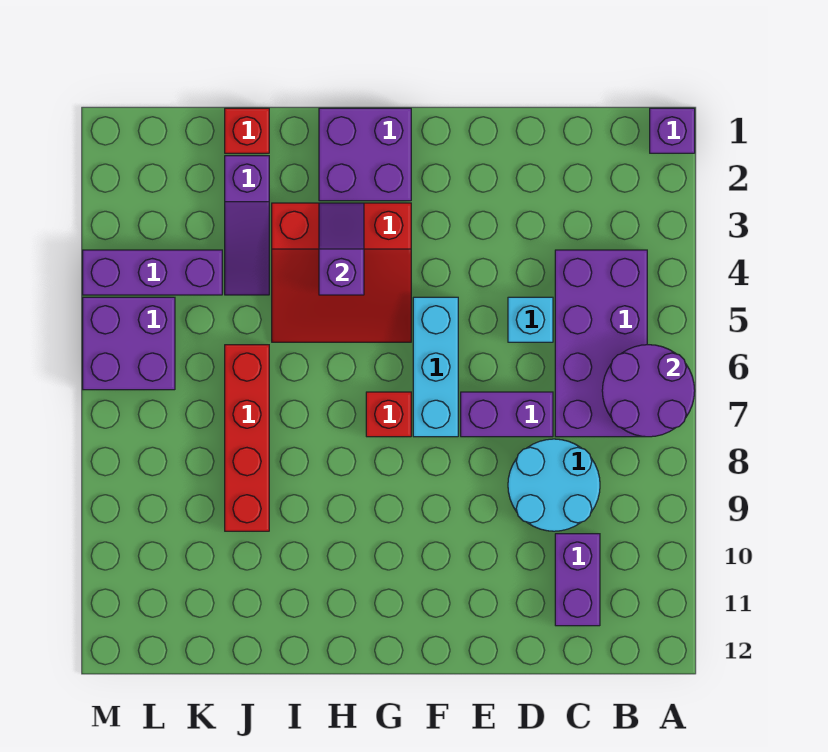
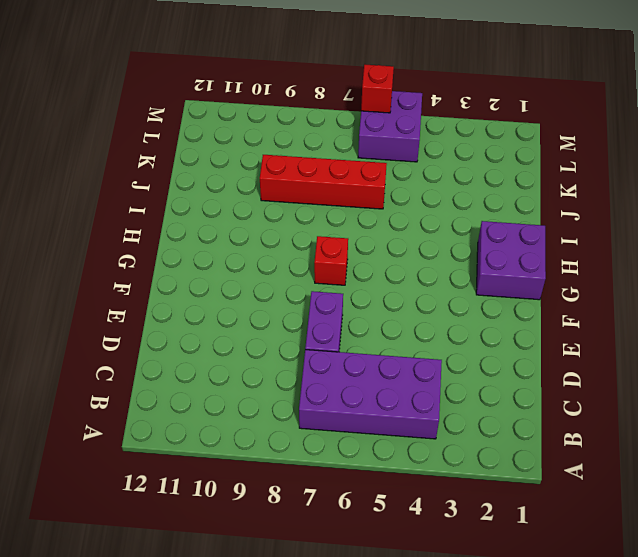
red brick M6 level 2 -> red brick J1 level 1
none -> purple brick A1 level 1
none -> cyan round brick C8:D9 level 1
none -> purple brick C10:C11 level 1

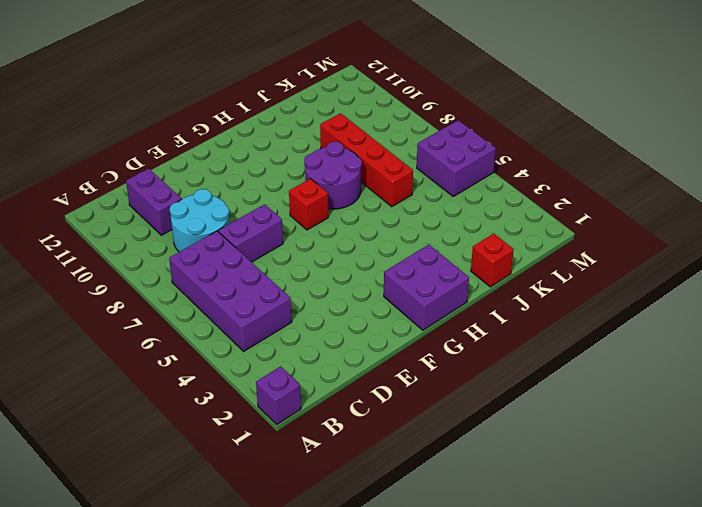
purple round brick H7:I8 level 1 -> purple round brick A6:B7 level 2
none -> cyan brick D5 level 1
none -> cyan brick F5:F7 level 1
none -> red slope G3:I5 level 1 top 3

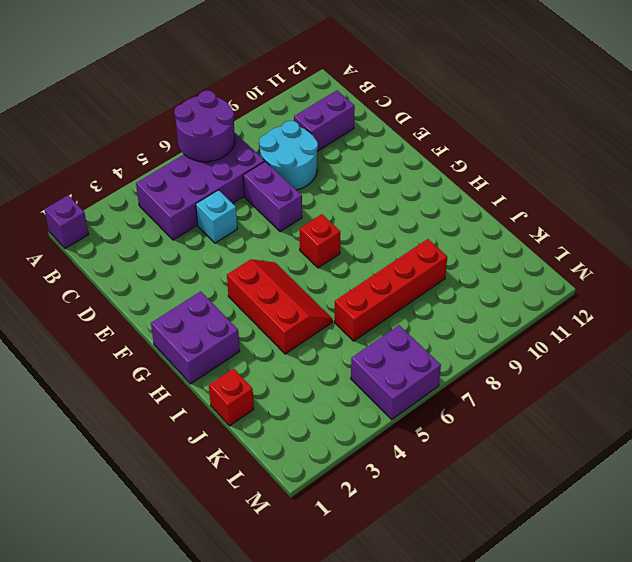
red slope G4:I5 level 1 top 4 -> red slope G3:I5 level 1 top 3
none -> cyan brick F5:F7 level 1
none -> purple slope J2:J4 level 1 top 2
none -> purple brick K4:M4 level 1

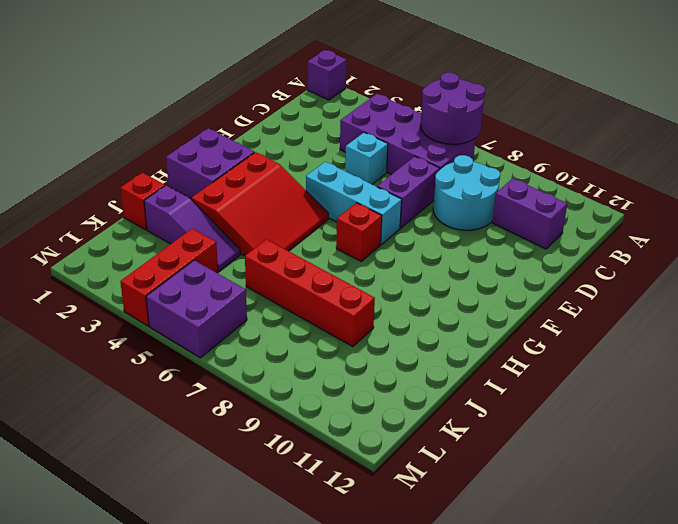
red brick K4:M4 level 1 -> purple brick K4:M4 level 1
none -> purple slope H3:H4 level 2 top 4

